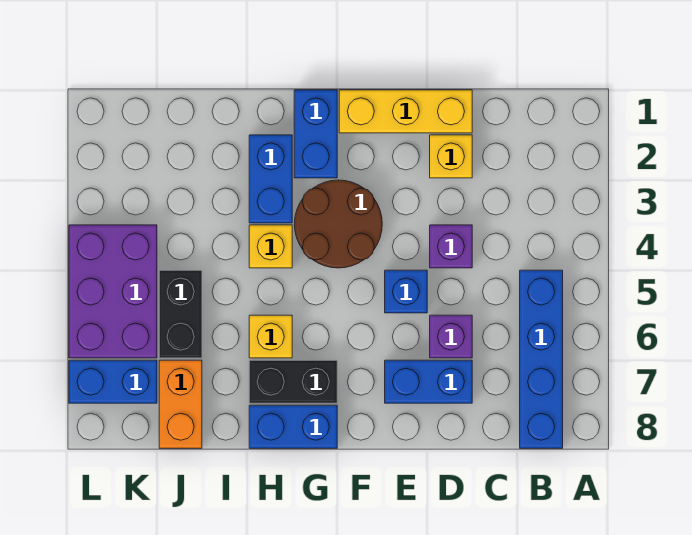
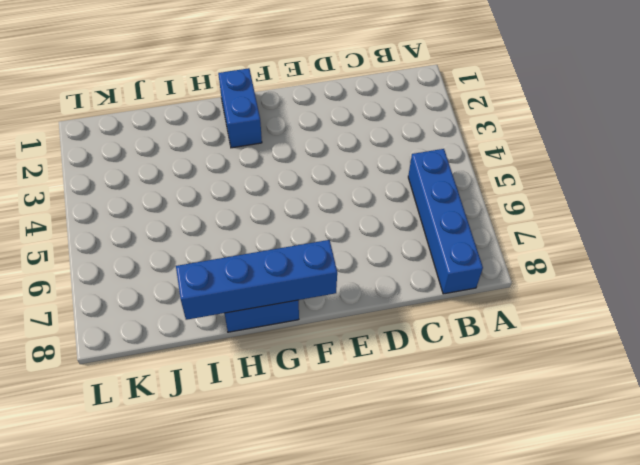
blue brick F8:I8 level 2 -> none
none -> yellow brick D1:F1 level 1
none -> yellow brick D2 level 1
none -> purple brick D4 level 1

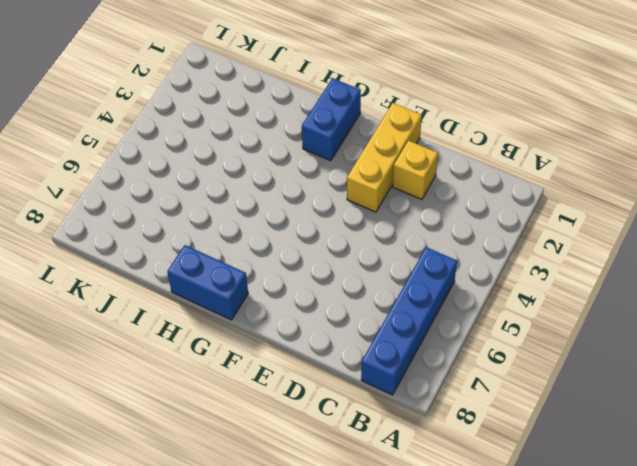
yellow brick E1:E3 level 1 -> yellow brick D1:F1 level 1
none -> purple brick D4 level 1
none -> purple brick D6 level 1
none -> blue brick D7:E7 level 1

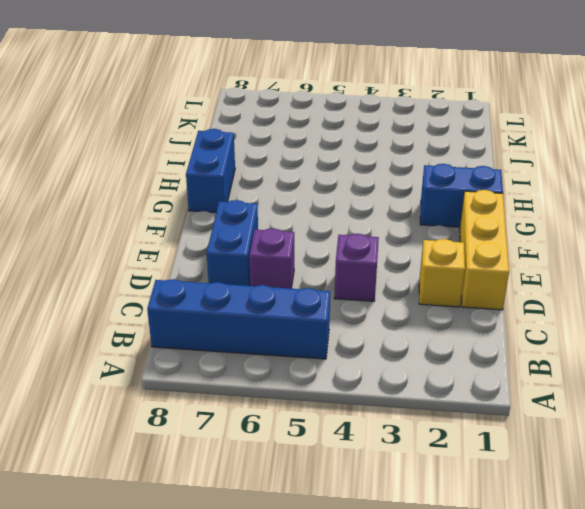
none -> blue brick E5 level 1
none -> brown round brick F3:G4 level 1
none -> black brick G7:H7 level 1

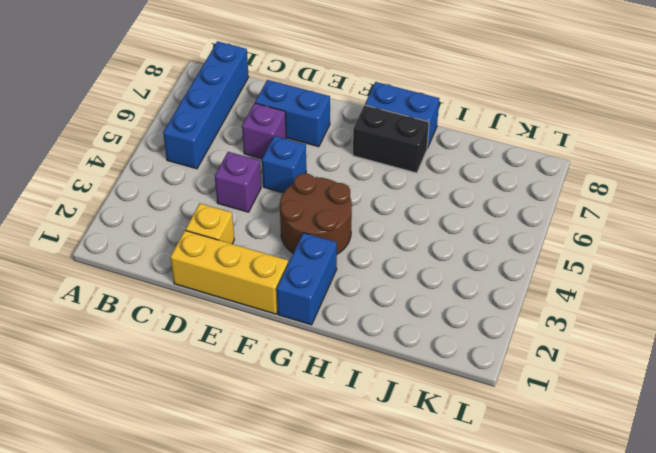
none -> blue brick H2:H3 level 1
none -> yellow brick H4 level 1
none -> yellow brick H6 level 1

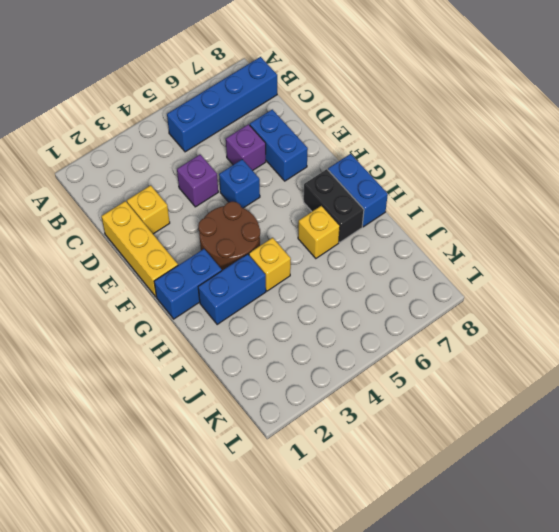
none -> black brick J5:J6 level 1
none -> orange brick J7:J8 level 1
none -> purple brick K4:L6 level 1

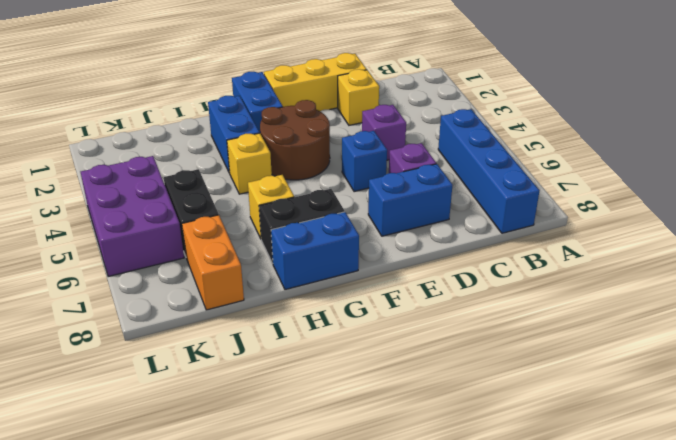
none -> blue brick K7:L7 level 1

